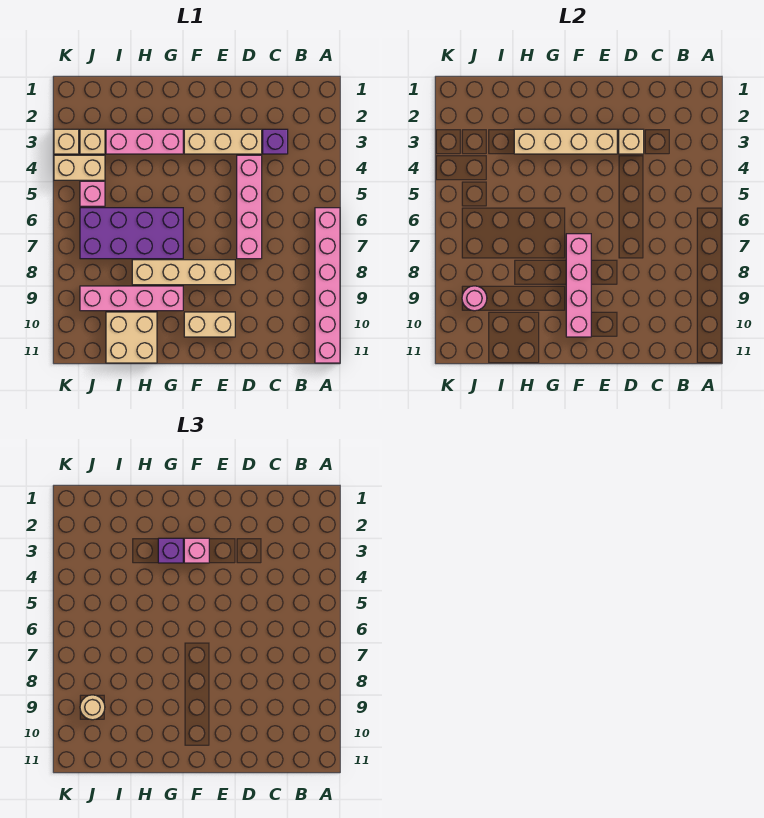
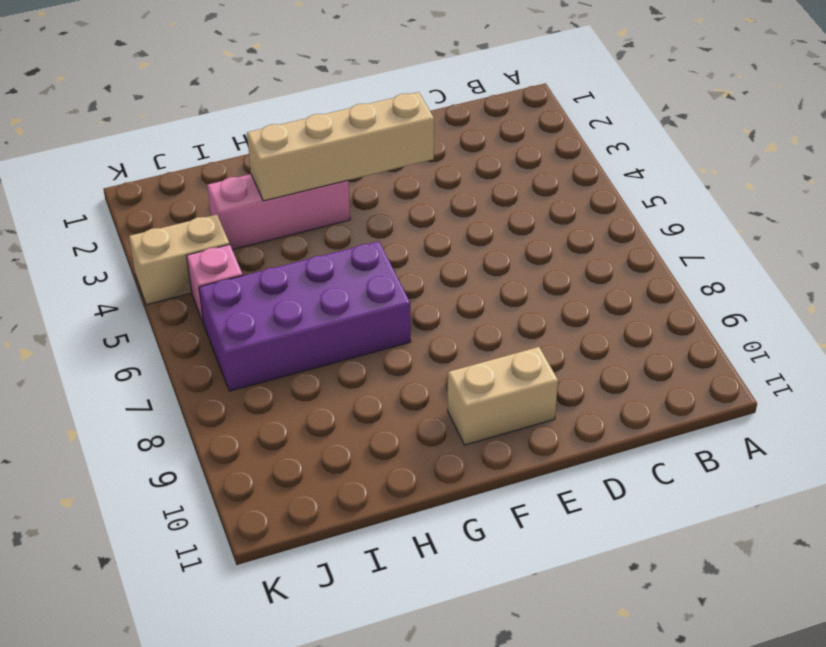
none -> pink brick A6:A11 level 1
none -> purple brick C3 level 1
none -> tan brick D3:F3 level 1

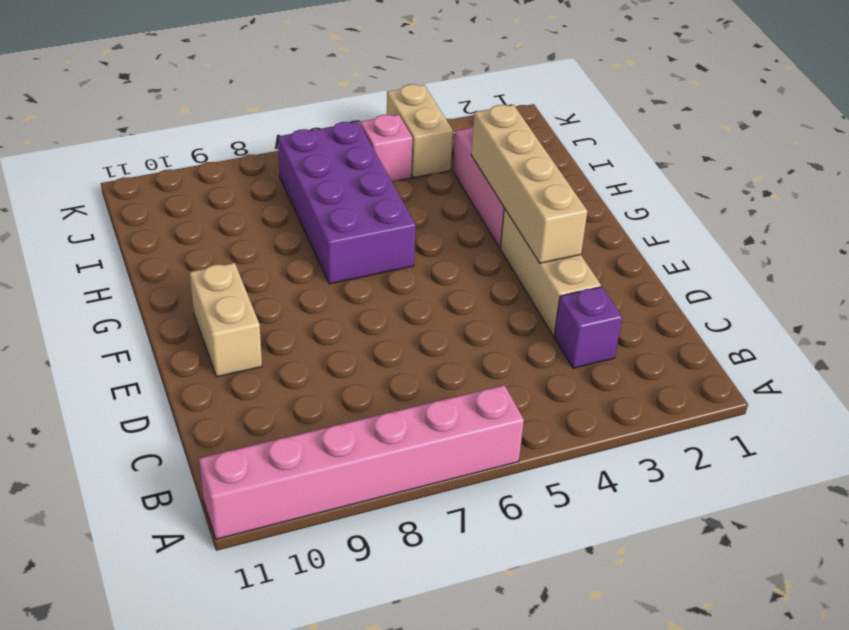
none -> pink brick D4:D7 level 1
none -> tan brick E8:H8 level 1
none -> pink brick G9:J9 level 1

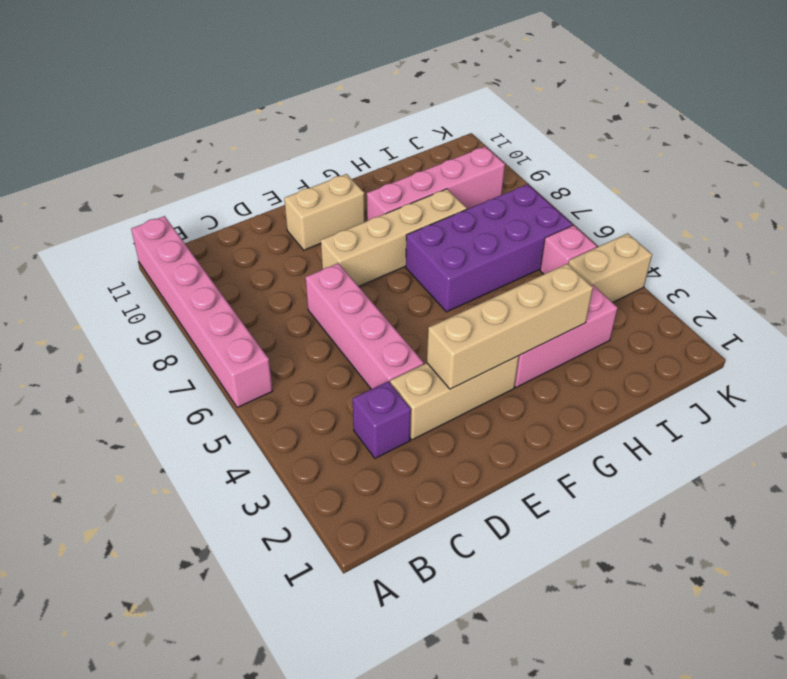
none -> tan brick H10:I11 level 1
none -> tan brick J3 level 1
none -> tan brick K3 level 1

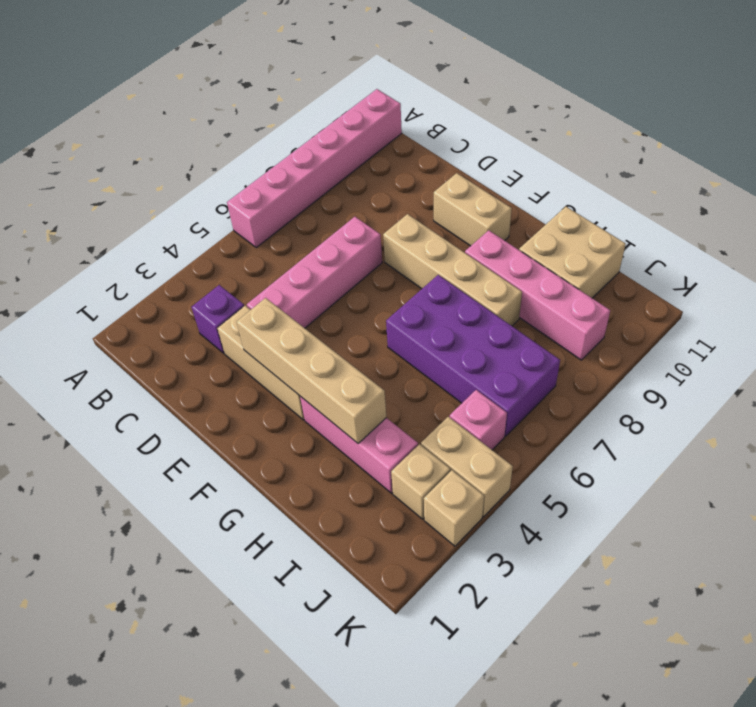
none -> tan brick D3 level 2
none -> pink brick F7:F10 level 2
none -> pink round brick J9 level 2

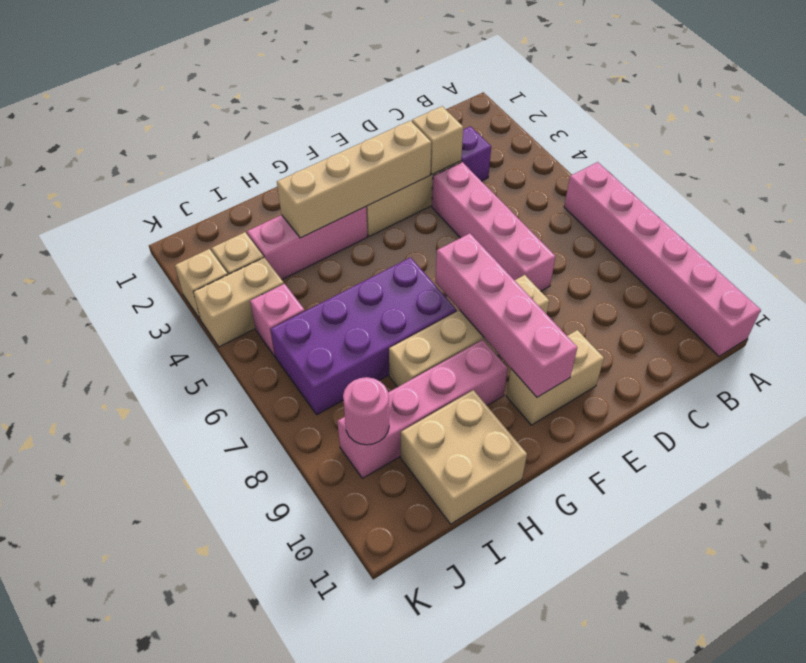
none -> pink brick F3 level 3
none -> purple brick G3 level 3
none -> tan round brick J9 level 3

